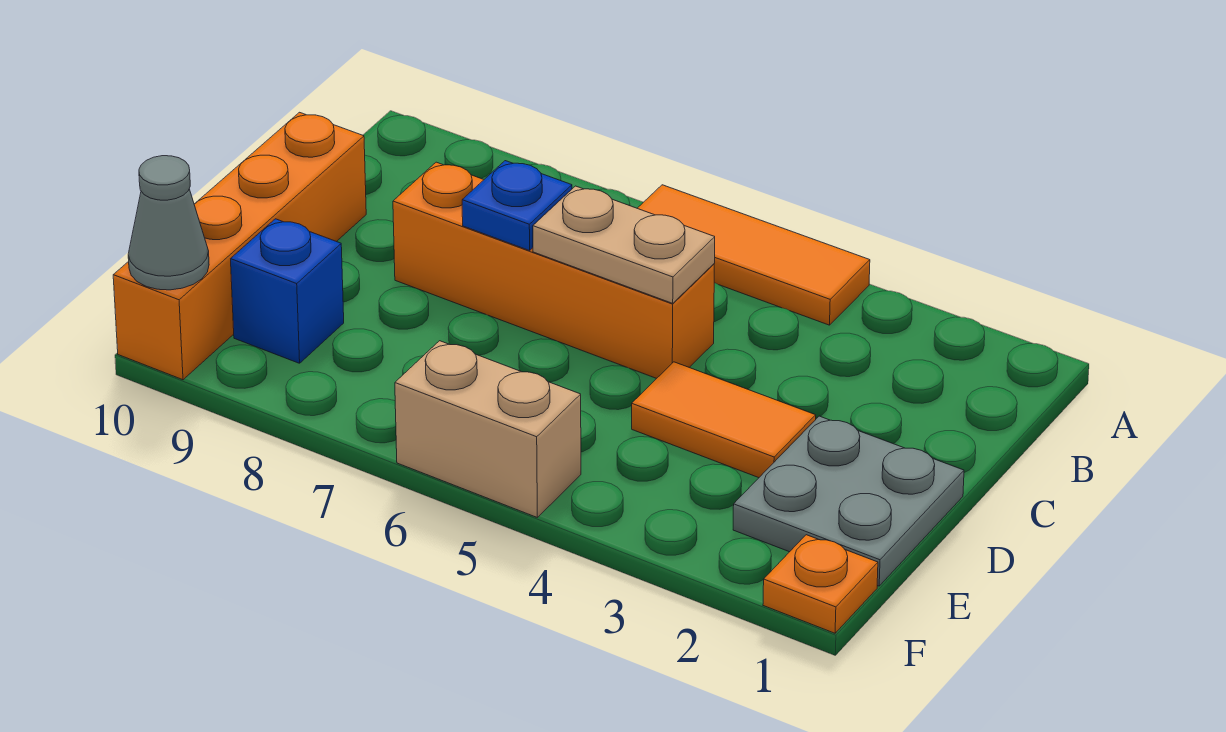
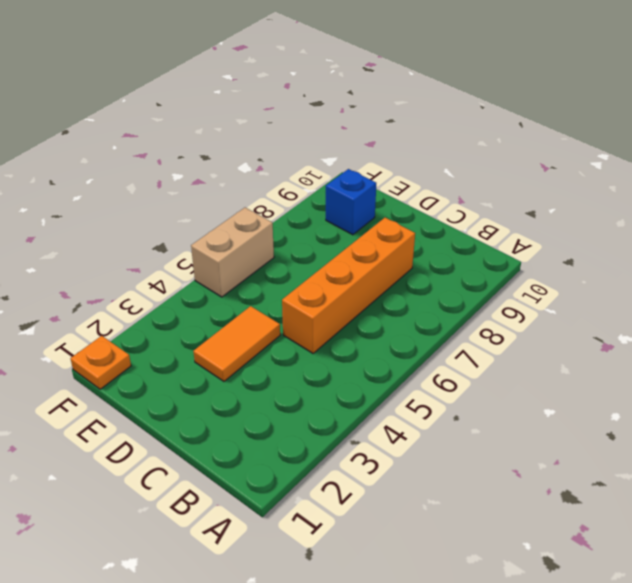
none -> orange tile A4:A6 level 1
none -> orange brick C10:F10 level 1

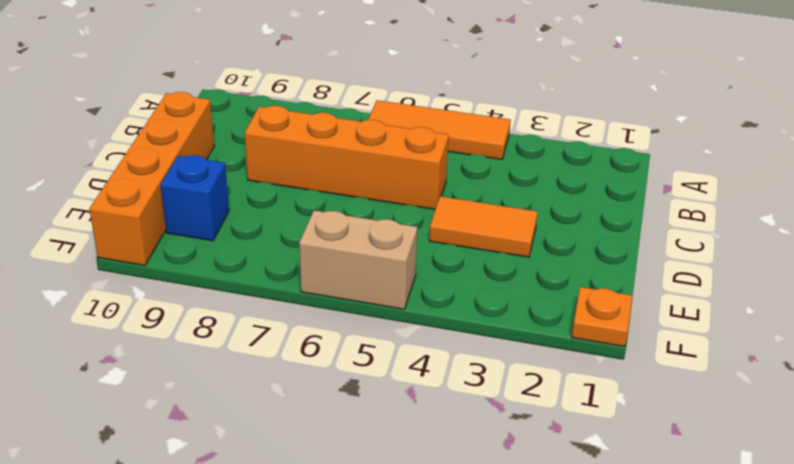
none -> grey plate D1:E2 level 1
none -> tan plate C5:C6 level 2

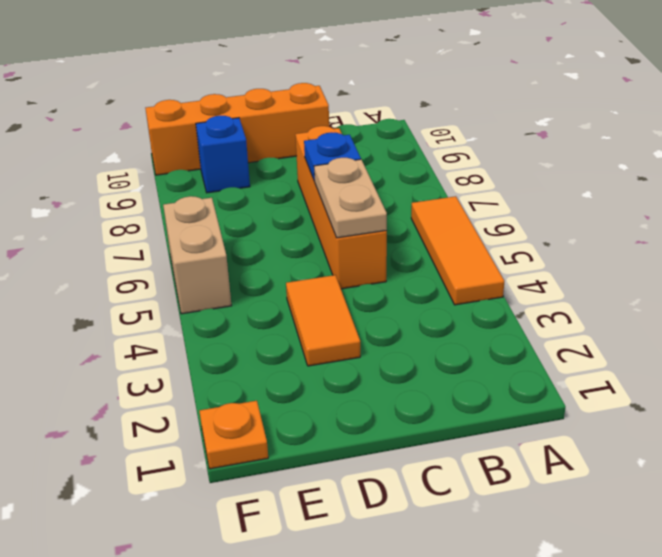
none -> grey plate D1:E2 level 1
none -> grey cone F10 level 2

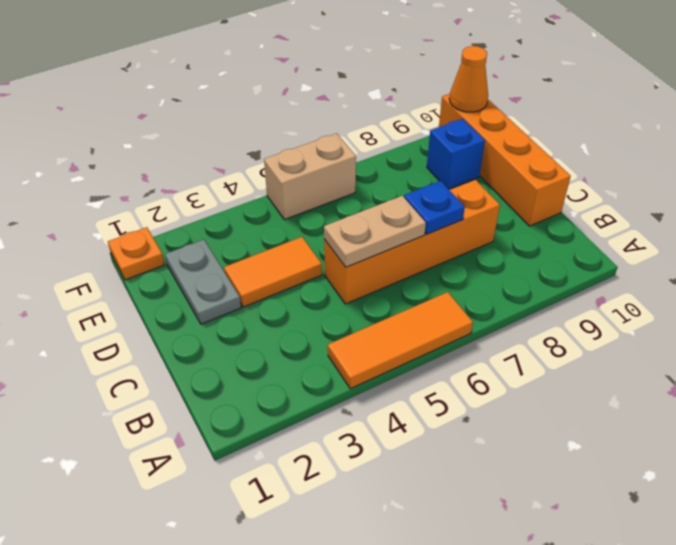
grey plate D2:E2 level 1 -> grey plate D1:E2 level 1
orange cone F10 level 2 -> grey cone F10 level 2

